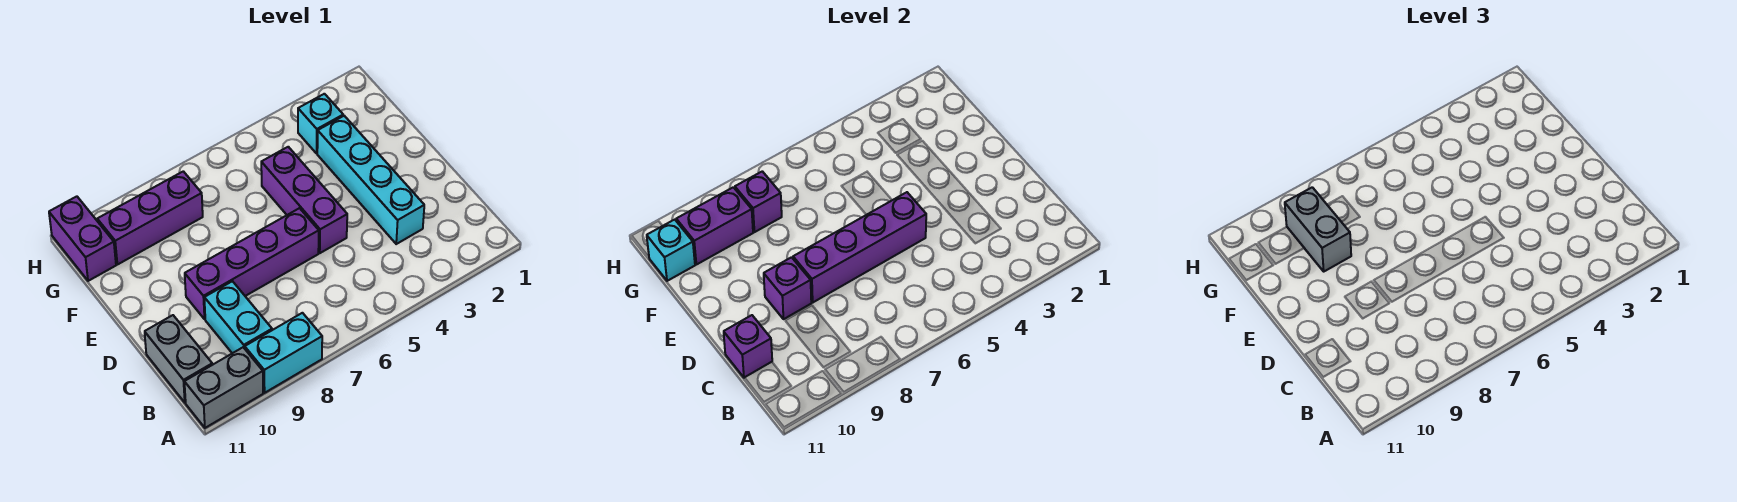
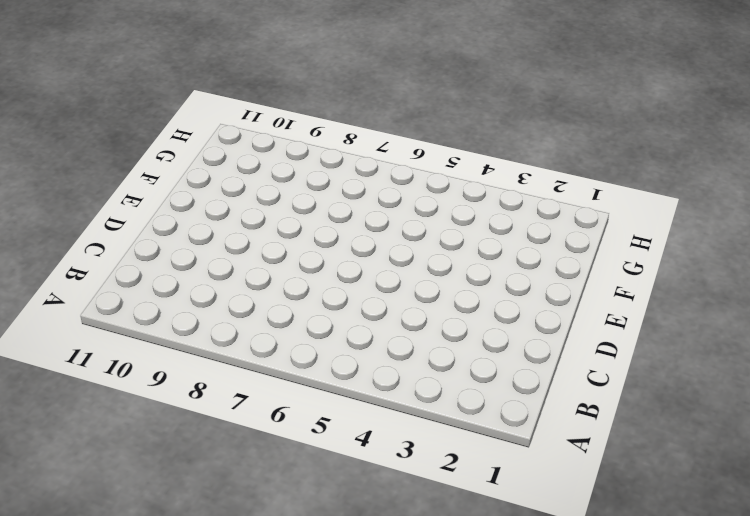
none -> cyan brick A8:A9 level 1
none -> grey brick A10:A11 level 1
none -> cyan brick B9:C9 level 1

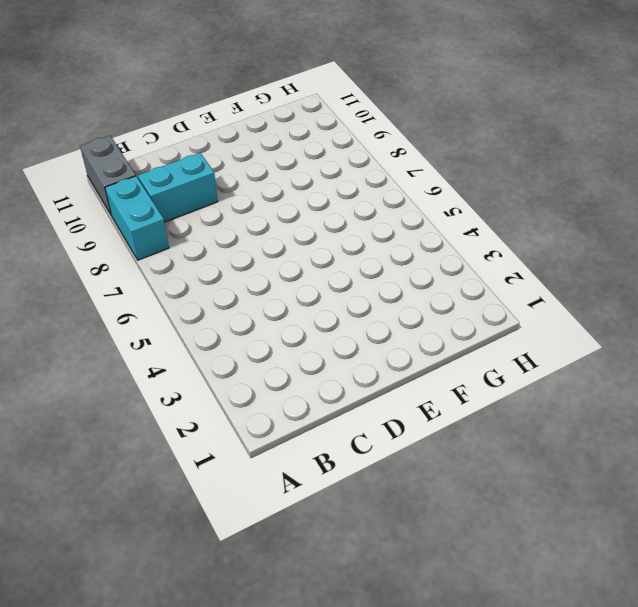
none -> grey brick B11:C11 level 1
none -> cyan brick C3:F3 level 1
none -> purple brick D5:F5 level 1

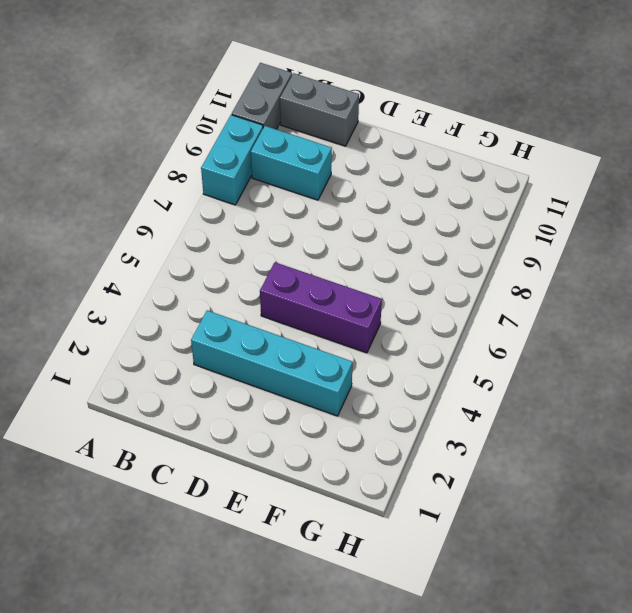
none -> purple brick D6:D9 level 1
none -> cyan brick G3 level 1
none -> purple brick G8:G10 level 1

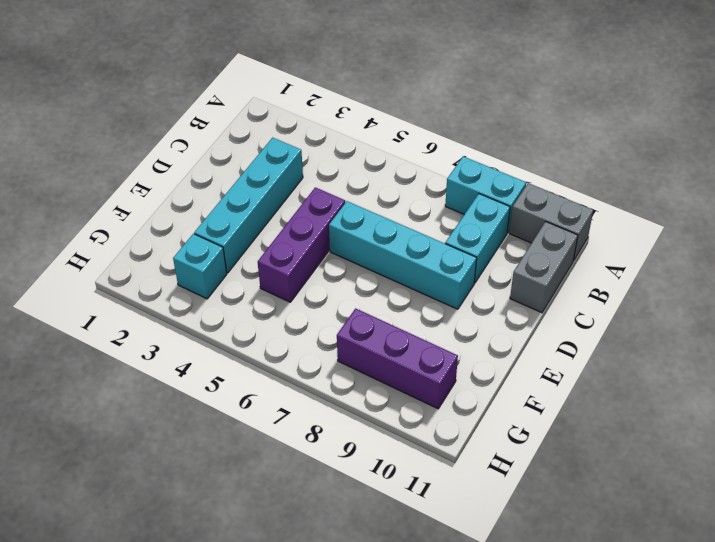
cyan brick D6:D9 level 1 -> purple brick D6:D9 level 1
none -> purple brick G11:H11 level 1
none -> purple brick C11 level 2
none -> purple brick D5:D8 level 2

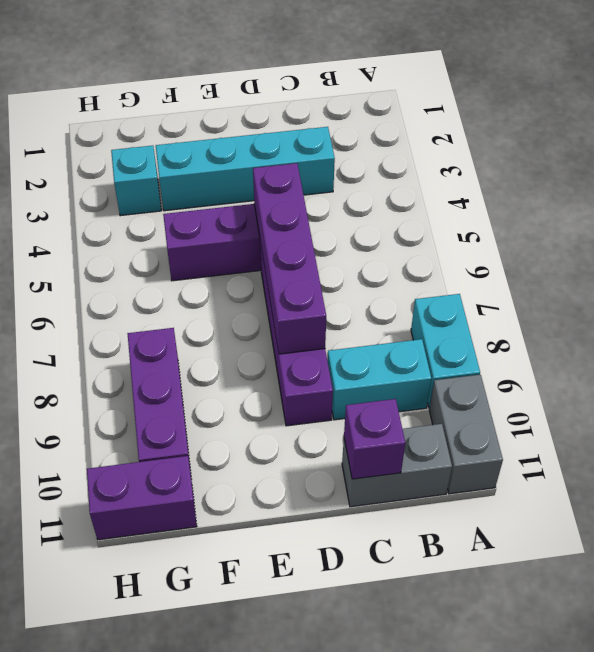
none -> purple brick D9 level 2
none -> purple brick G8 level 2
none -> purple brick G9:G10 level 2

